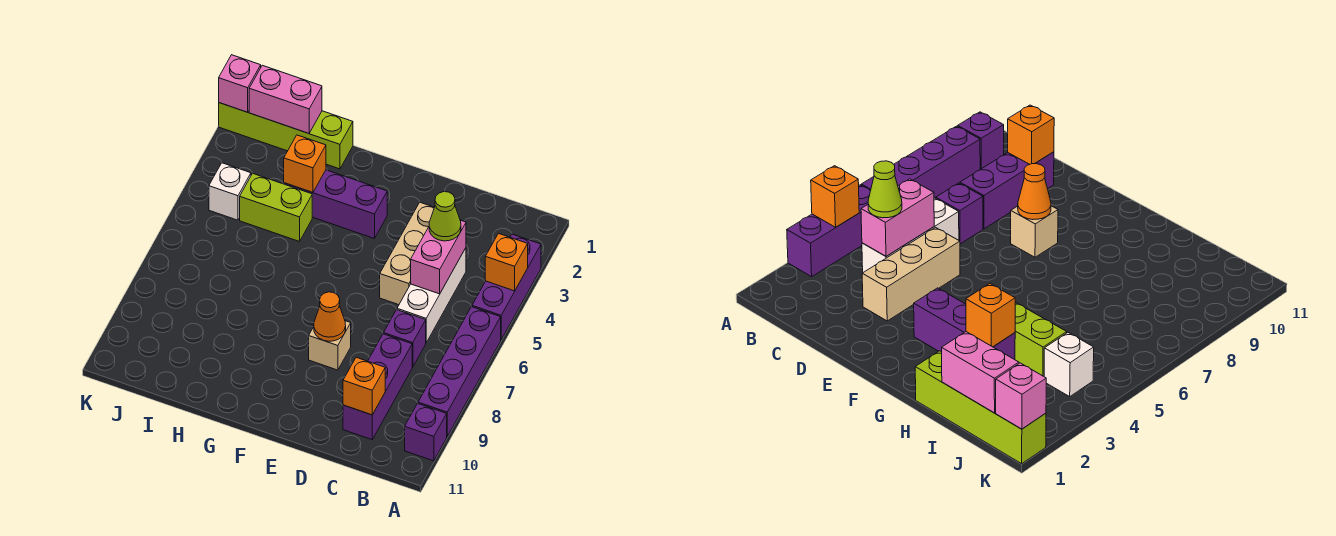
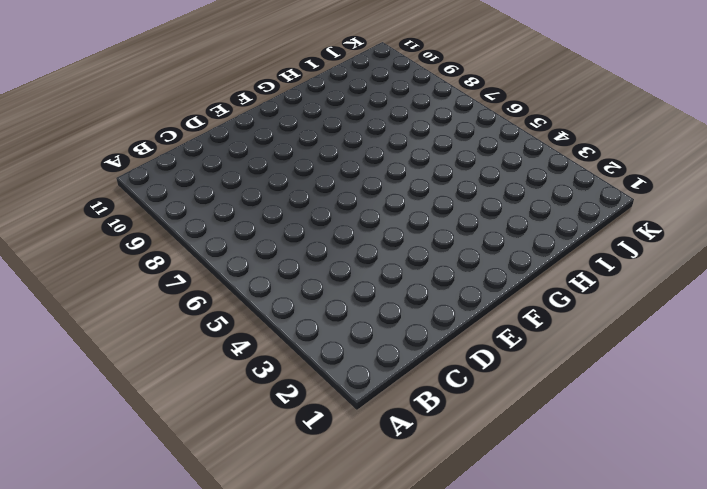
none -> purple brick A3:A5 level 1
none -> purple brick A6:A9 level 1
none -> purple brick A10 level 1

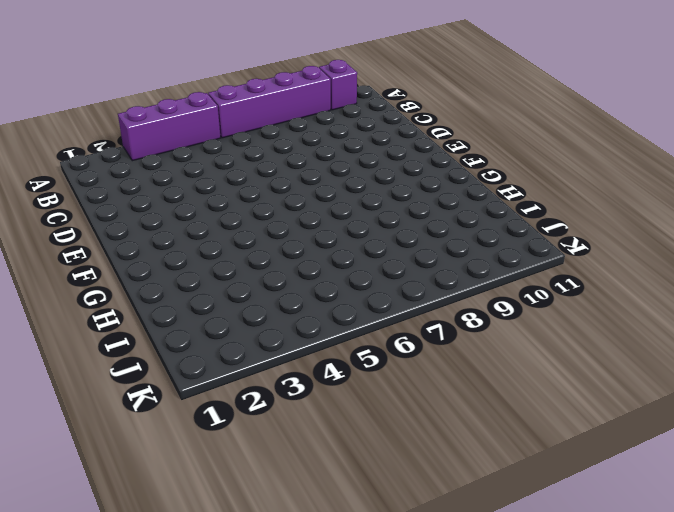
none -> white brick C4:C6 level 1
none -> purple brick C7 level 1
none -> purple brick C8:C10 level 1

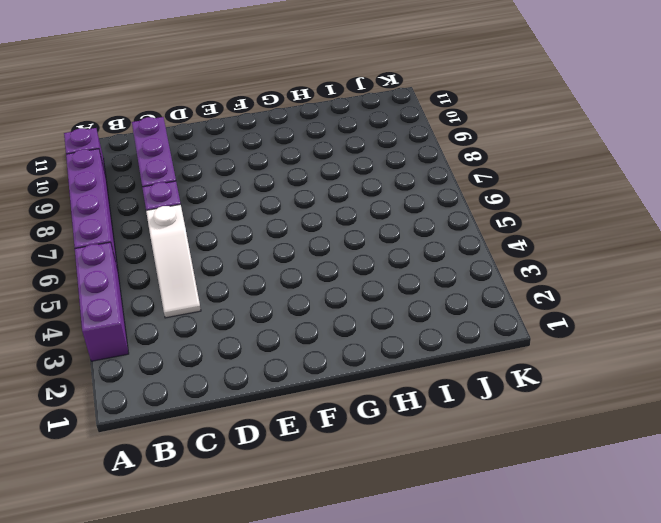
white slope C4:C6 level 1 top 6 -> white brick C4:C6 level 1
none -> tan brick D3:D5 level 1
none -> tan brick E8 level 1
none -> purple brick F3:H3 level 1

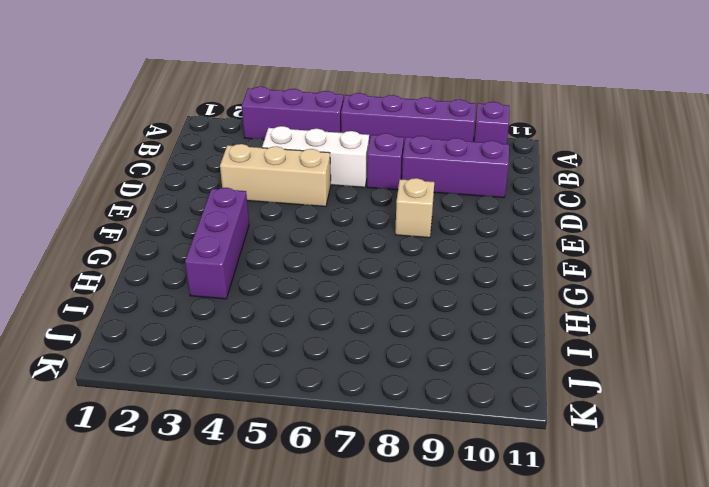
none -> lime brick H1:K1 level 1
none -> lime brick H4:I4 level 1
none -> white brick J4 level 1

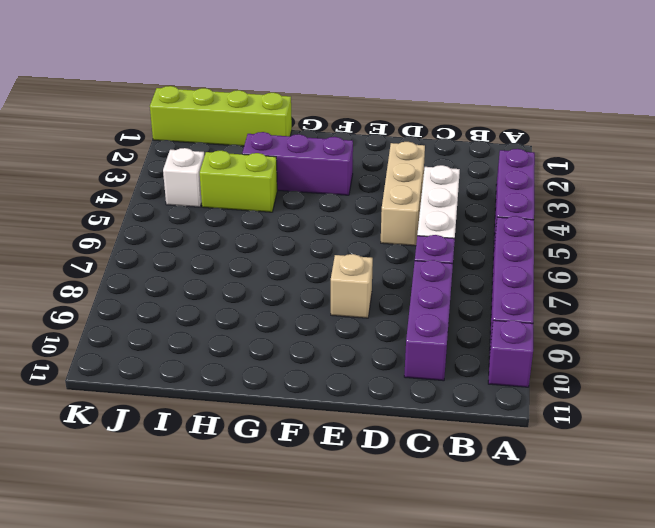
none -> orange brick A4 level 2
none -> pink brick C4:C5 level 2
none -> orange brick C10 level 2

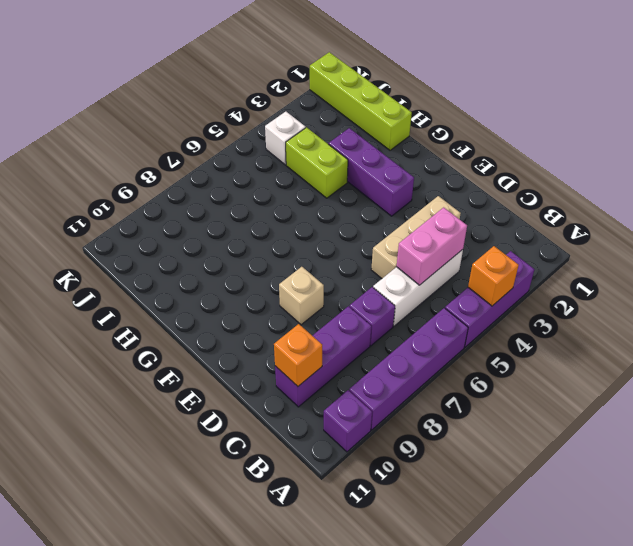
none -> orange cone E8 level 2
none -> orange brick H3 level 2
none -> pink brick I1:J1 level 2

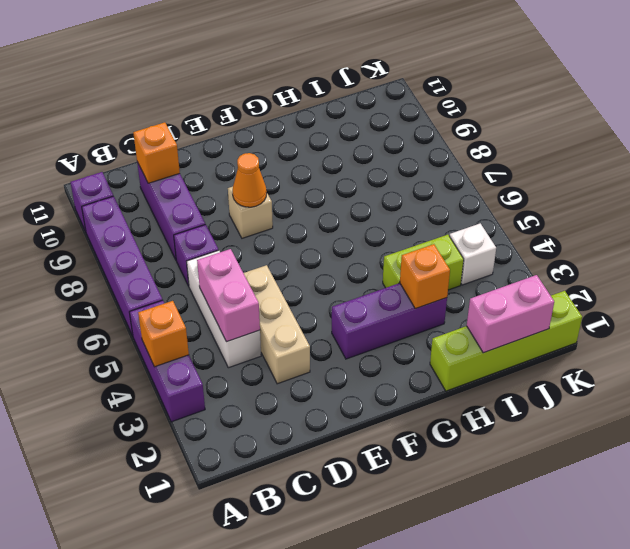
none -> pink brick K1 level 2
none -> lime cone C4 level 3

